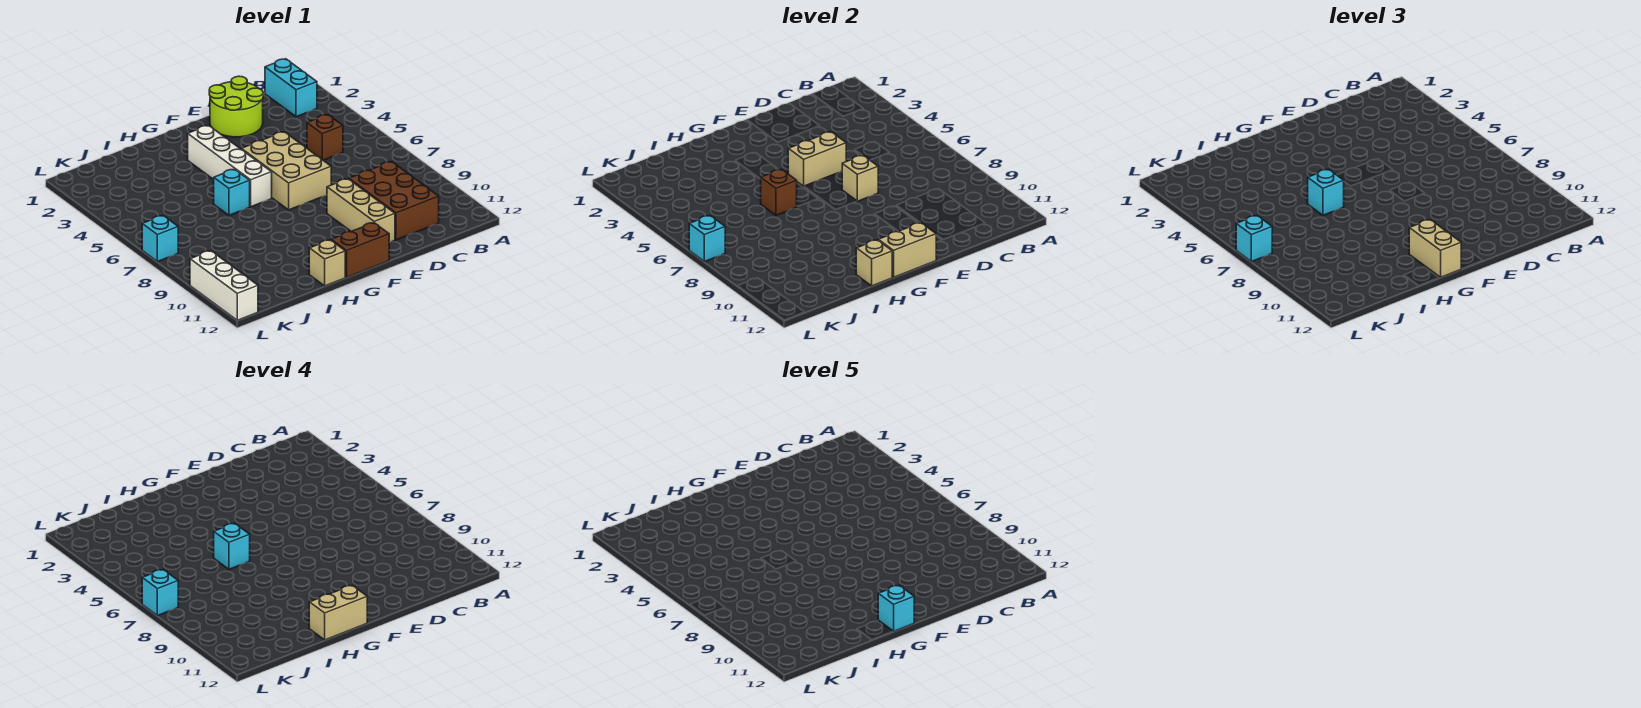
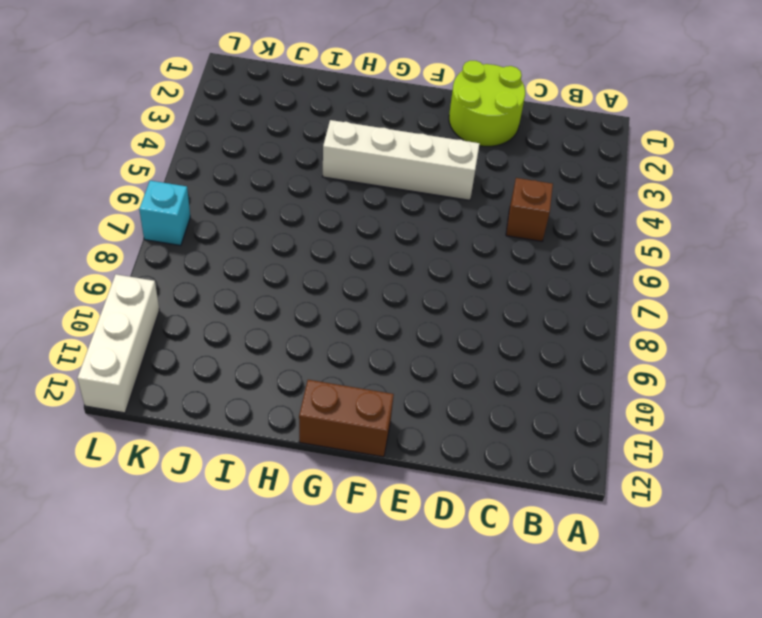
white brick E4:H4 level 1 -> white brick G3:G6 level 1
none -> cyan brick B1:B2 level 1
none -> brown brick C9:D11 level 1
none -> tan brick E5:F7 level 1

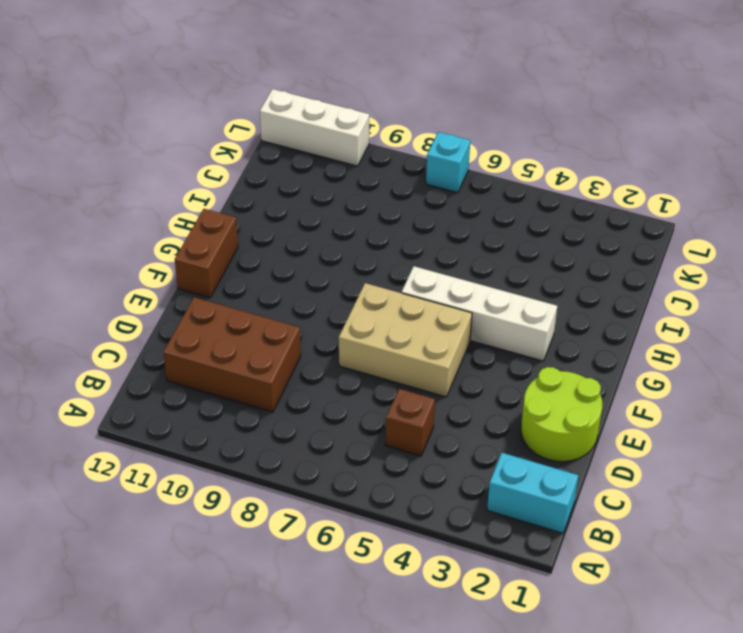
none -> tan brick E9:E11 level 1
none -> cyan brick H6 level 1
none -> tan brick H12 level 1

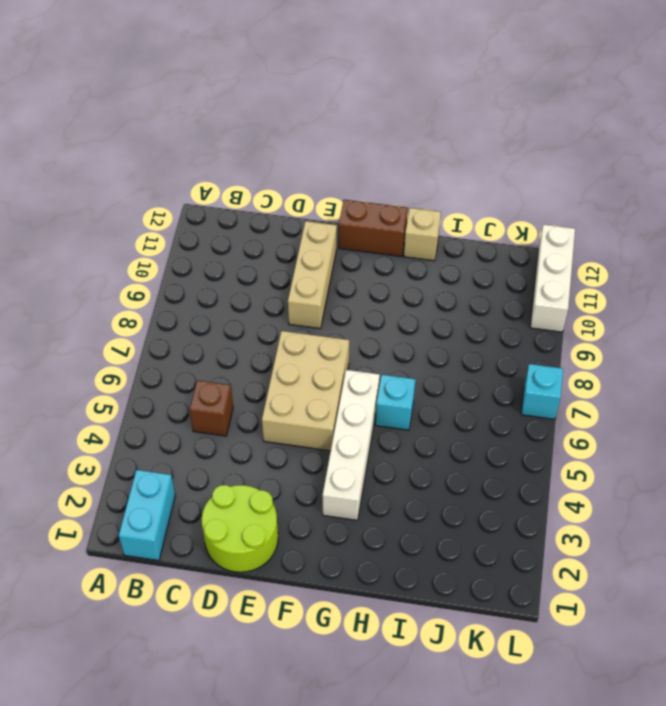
none -> brown brick C9:D11 level 1
none -> tan brick E5:F5 level 2
none -> tan brick E7 level 2

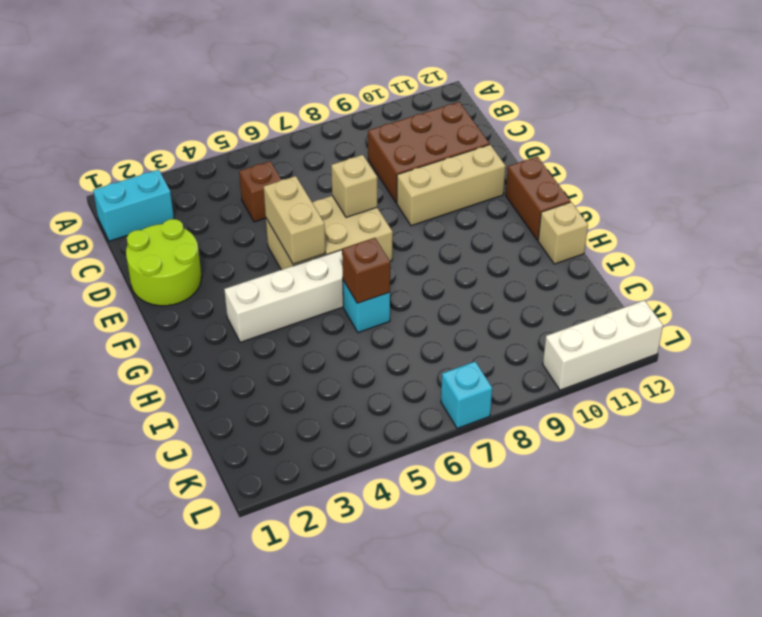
none -> tan brick F12:G12 level 2
none -> tan brick H12 level 2
none -> cyan brick L7 level 2

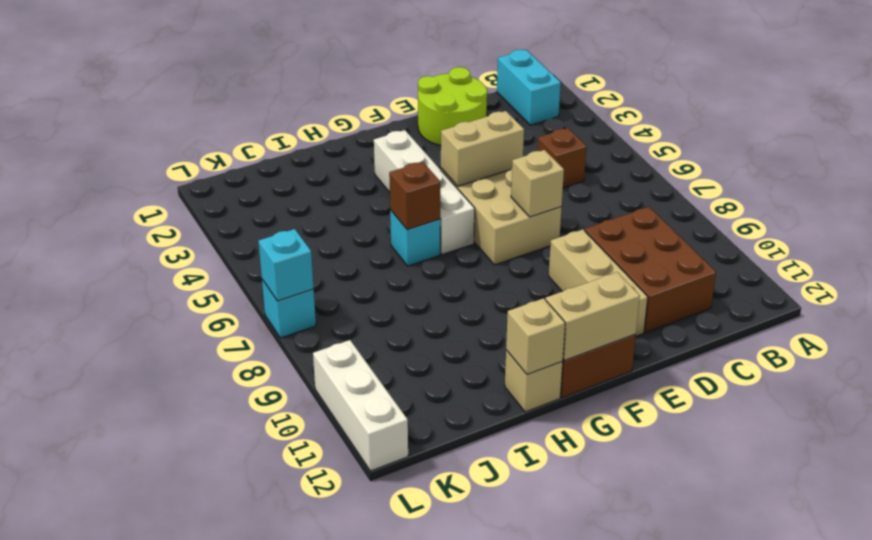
none -> tan brick G11:G12 level 3
none -> cyan brick H6 level 3
none -> cyan brick L7 level 3

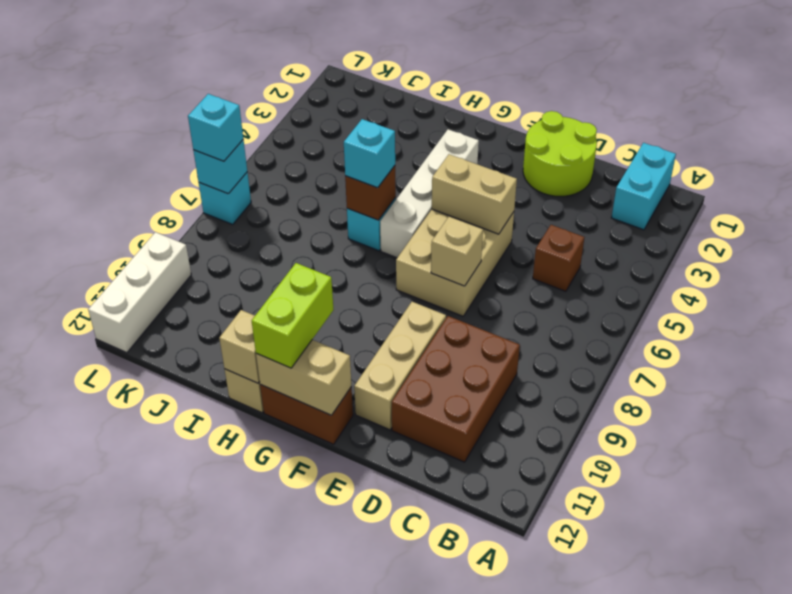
lime brick G11:G12 level 3 -> tan brick G11:G12 level 3
none -> tan brick G12:H12 level 4
none -> cyan brick H6 level 4
none -> cyan brick L7 level 4

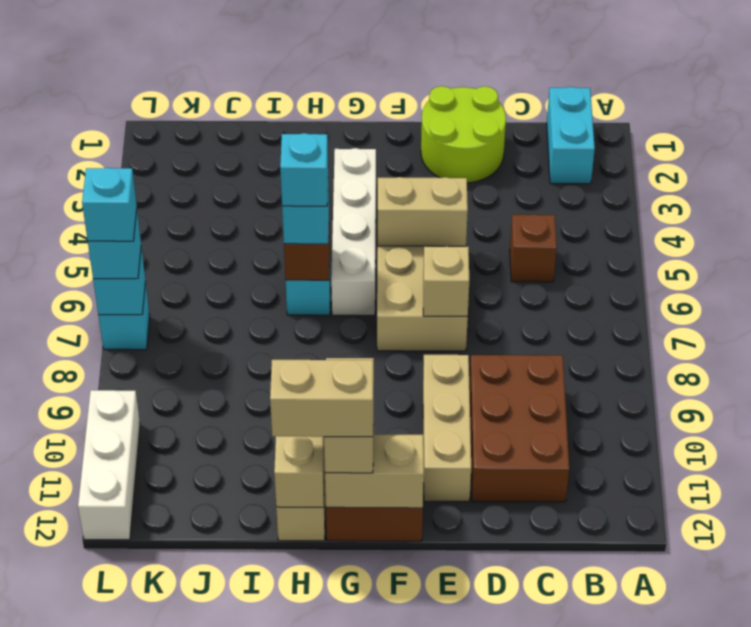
none -> cyan brick G12 level 5

